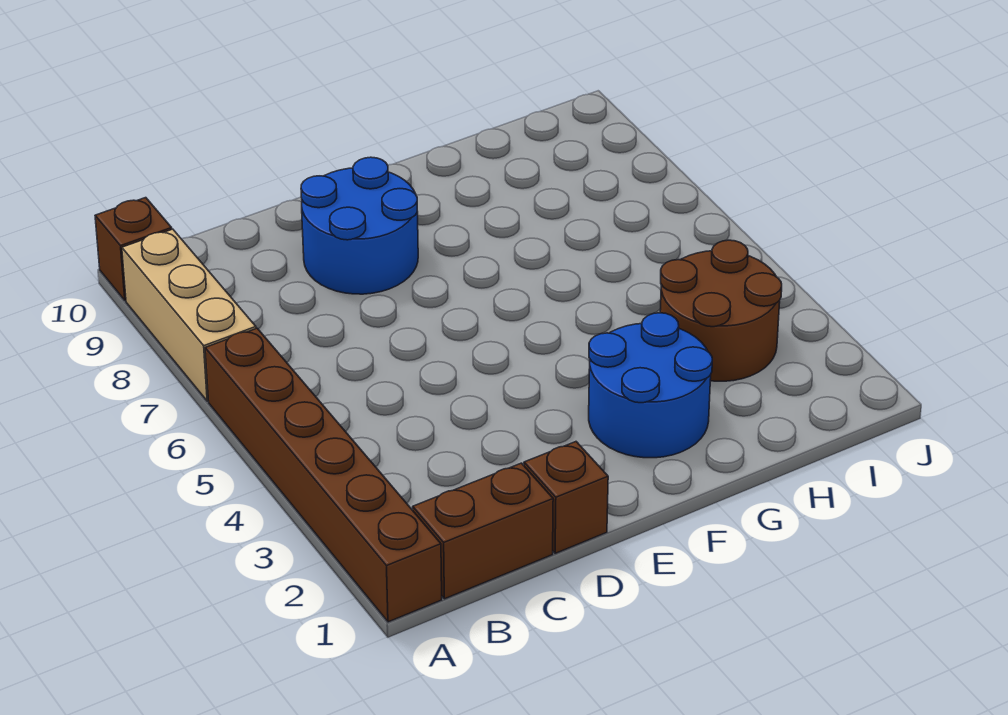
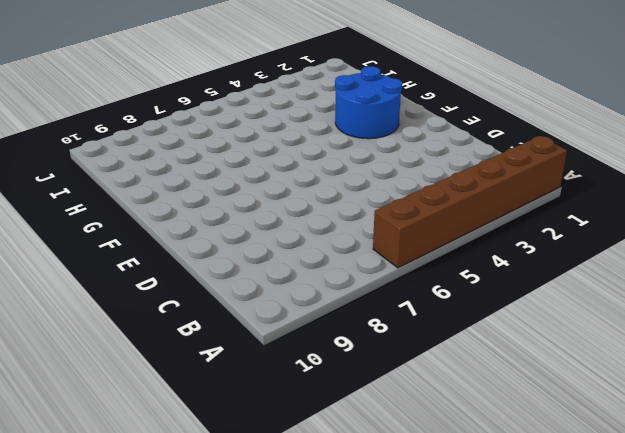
none -> tan brick A7:A9 level 1
none -> brown brick A10 level 1

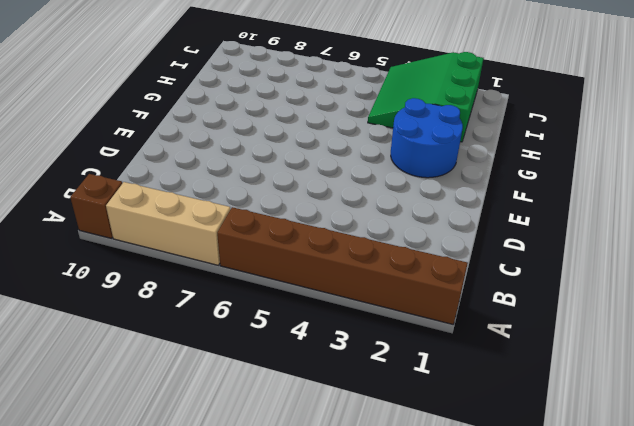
green slope H2:J4 level 1 top 2 -> brown round brick H3:I4 level 1
none -> brown brick B1:C1 level 1
none -> brown brick D1 level 1

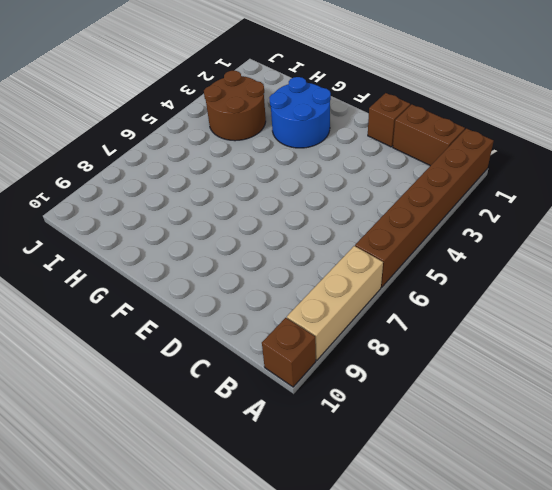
none -> blue round brick D8:E9 level 1

